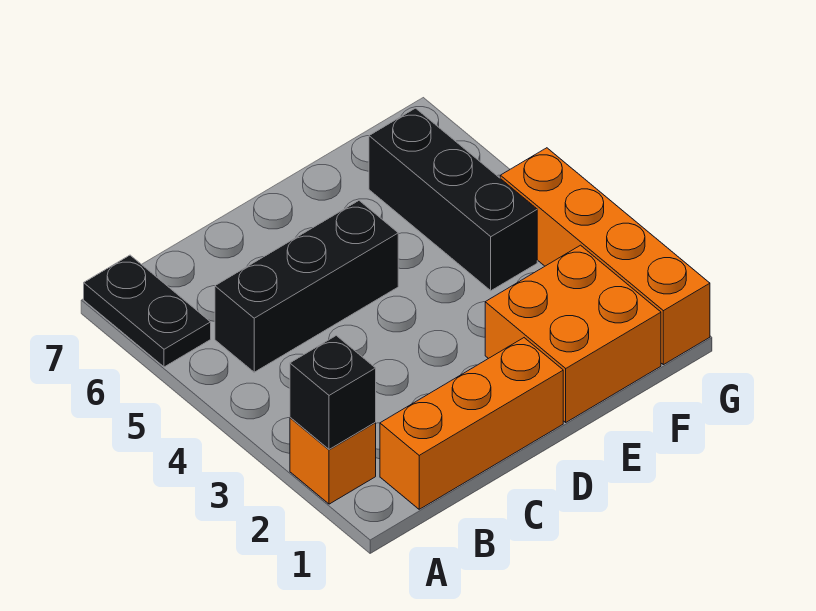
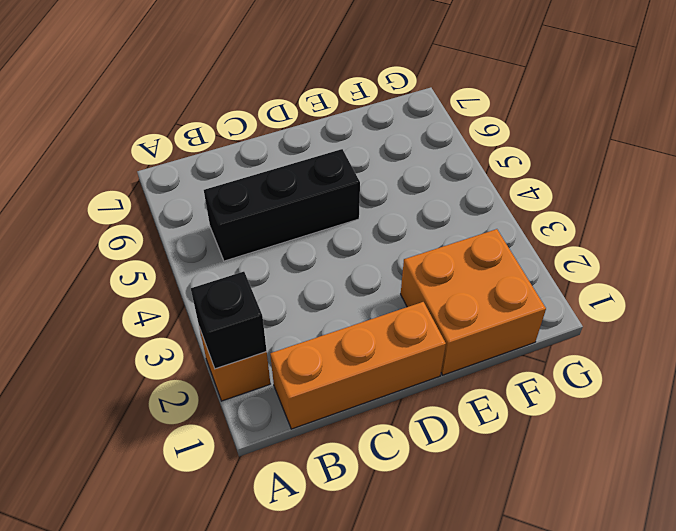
none -> black plate A6:A7 level 1
none -> black brick F4:F6 level 1

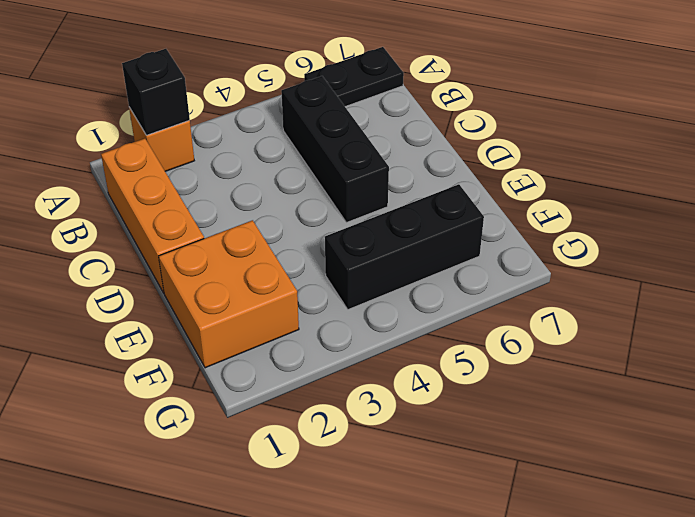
none -> orange brick G1:G4 level 1

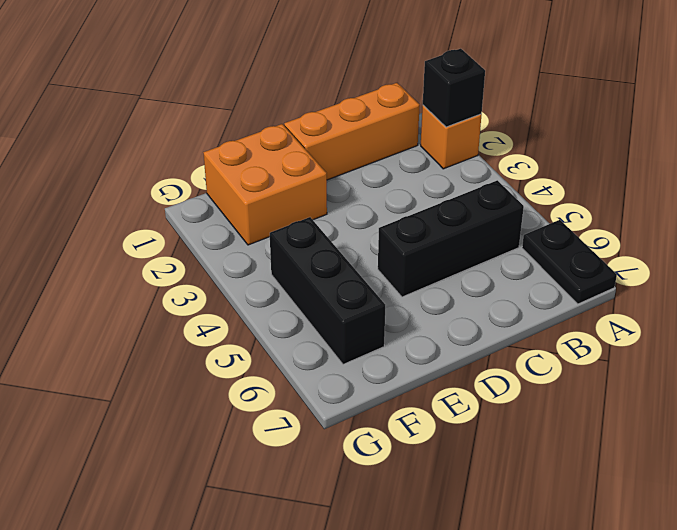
none -> orange brick G1:G4 level 1

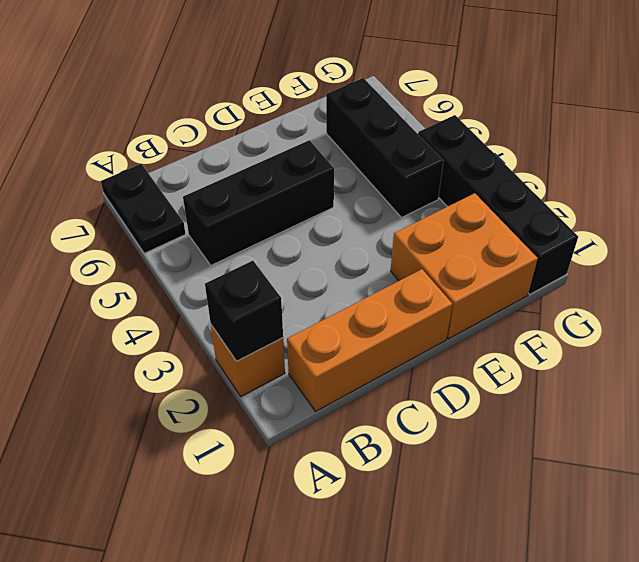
black brick G1:G4 level 1 -> orange brick G1:G4 level 1

